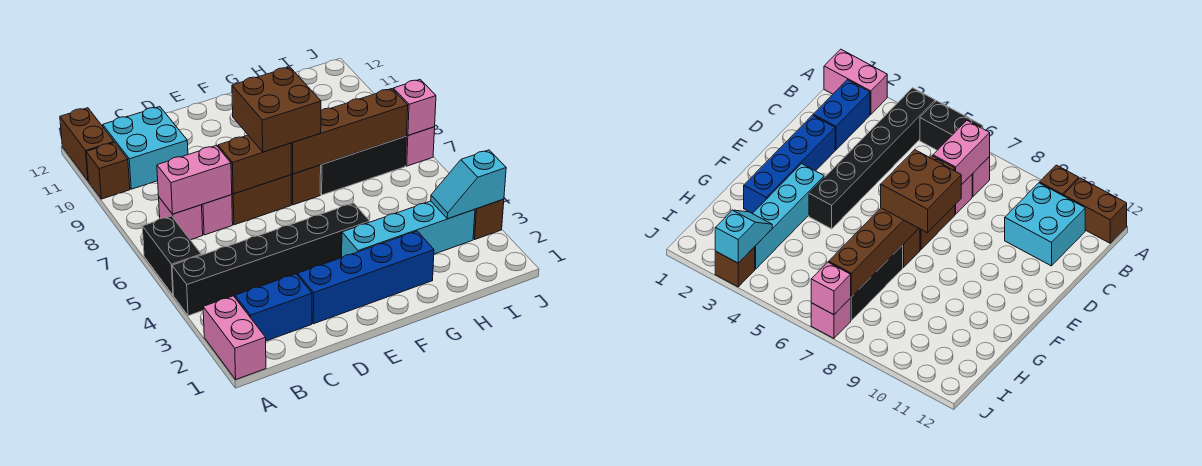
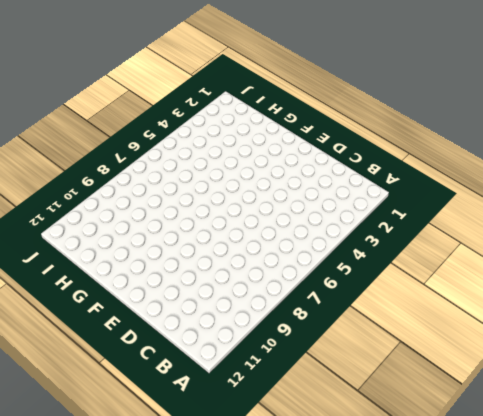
none -> pink brick A1:A2 level 1
none -> black brick A4:F4 level 1
none -> black brick A5:A6 level 1

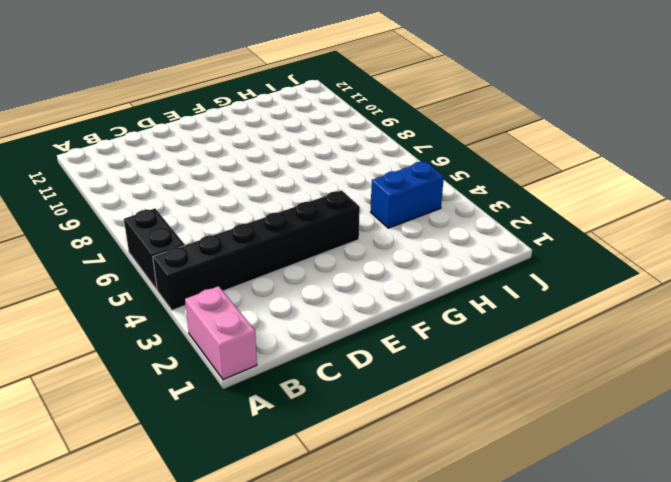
blue brick H4:I4 level 1 -> blue brick B2:C2 level 1
none -> brown brick A10 level 1
none -> brown brick A11:A12 level 1
none -> pink brick B7 level 1

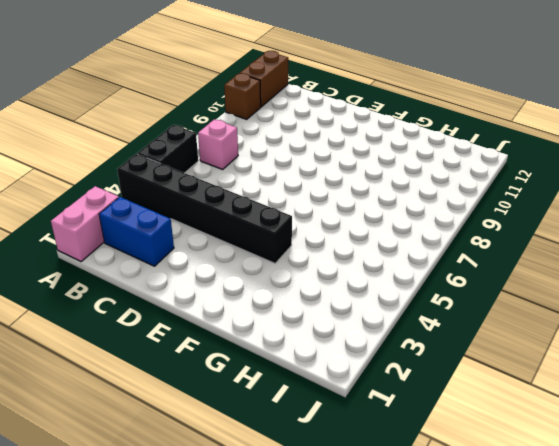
none -> cyan brick B10:C11 level 1
none -> pink brick C7 level 1
none -> blue brick D2:G2 level 1

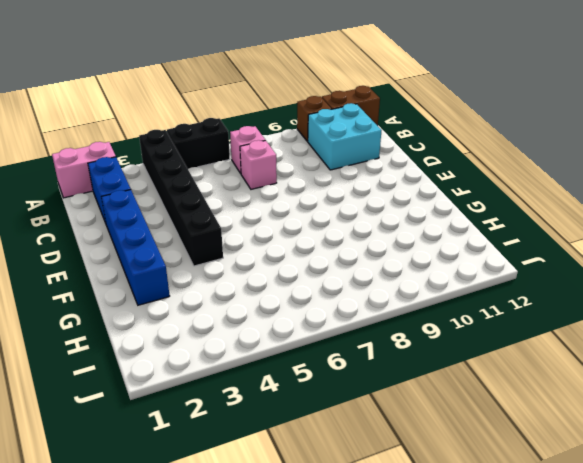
none -> brown brick D7:E7 level 1
none -> cyan brick F3:I3 level 1
none -> brown brick F7 level 1

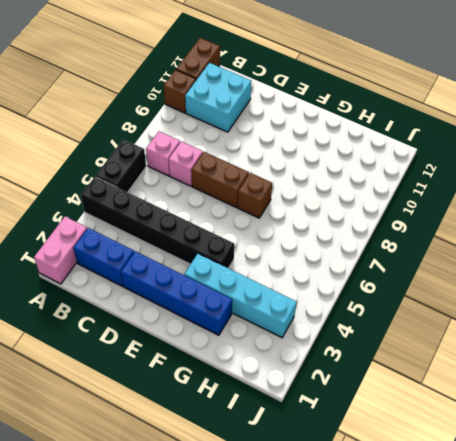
none -> black brick G7:I7 level 1
none -> brown brick J3 level 1
none -> pink brick J7 level 1

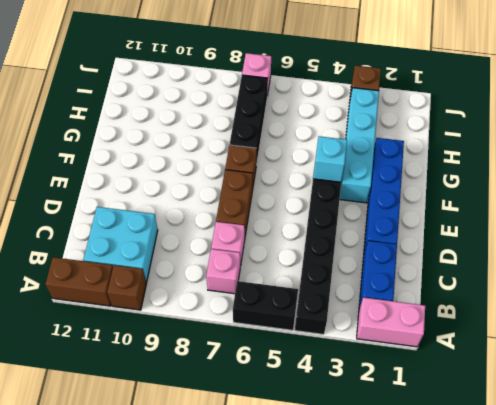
cyan brick F4 level 2 -> none
none -> pink brick B7:C7 level 2
none -> brown brick D7:E7 level 2
none -> brown brick F7:I7 level 2

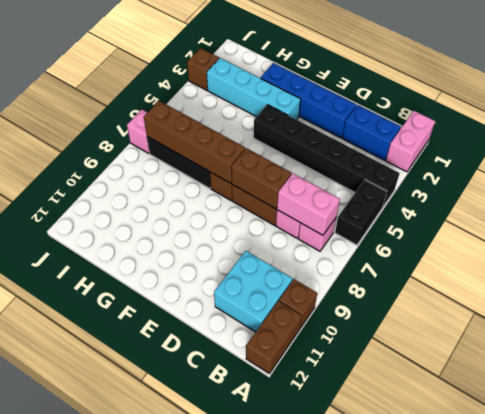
none -> cyan slope I3:J3 level 2 top J
none -> pink brick J7 level 2
none -> brown brick E7:F8 level 3

